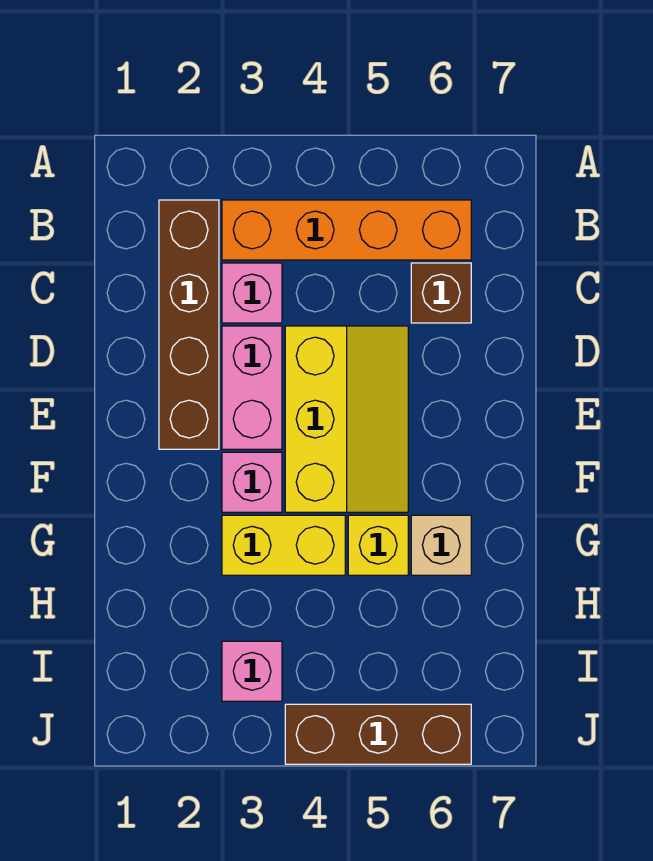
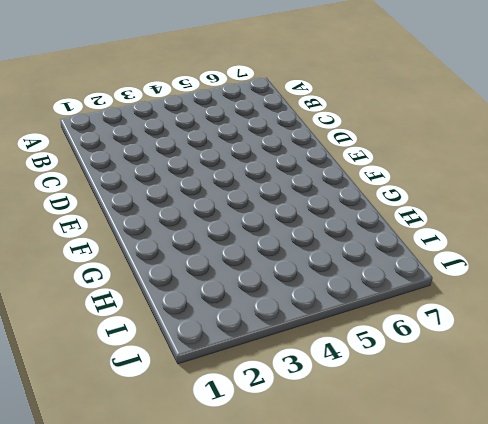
none -> brown brick B2:E2 level 1
none -> orange brick B3:B6 level 1
none -> pink brick C3 level 1

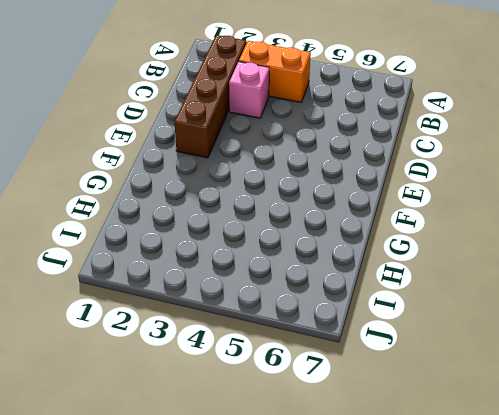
orange brick B3:B4 level 1 -> orange brick B3:B6 level 1
none -> brown brick C6 level 1
none -> pink brick D3:E3 level 1
none -> yellow slope D4:F5 level 1 top 4

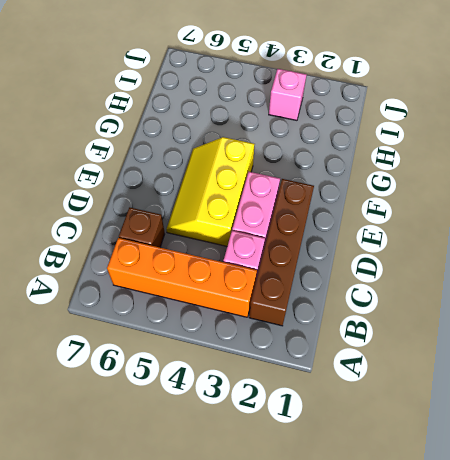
none -> pink brick F3 level 1
none -> yellow brick G3:G4 level 1
none -> yellow brick G5 level 1

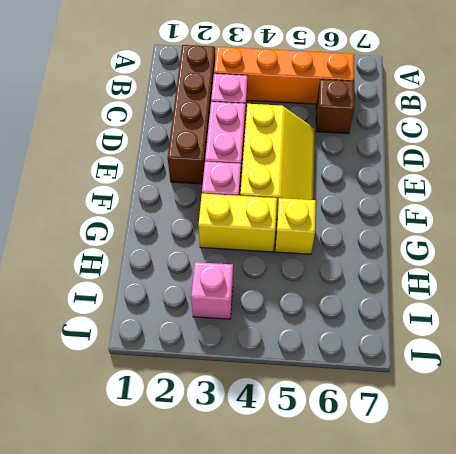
none -> tan brick G6 level 1
none -> brown brick J4:J6 level 1

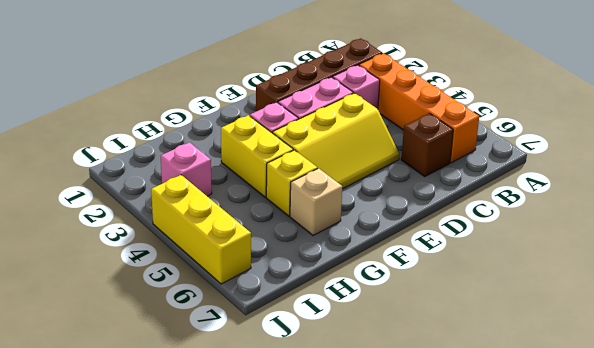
yellow brick J4:J6 level 1 -> brown brick J4:J6 level 1

